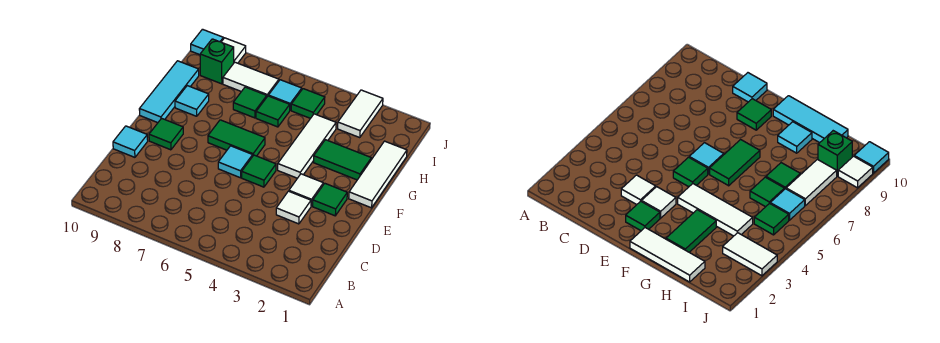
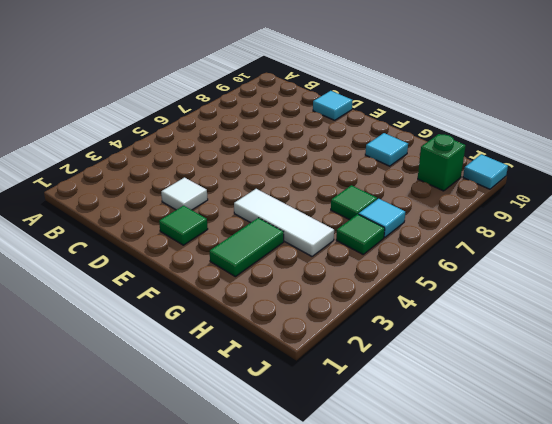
none -> white tile E3 level 1
none -> green tile E5 level 1
none -> cyan tile E6 level 1

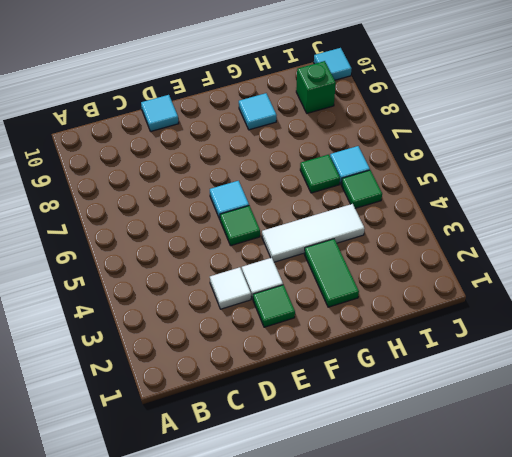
none -> green tile E9 level 1
none -> white tile F1:H1 level 1
none -> green tile F6:F7 level 1

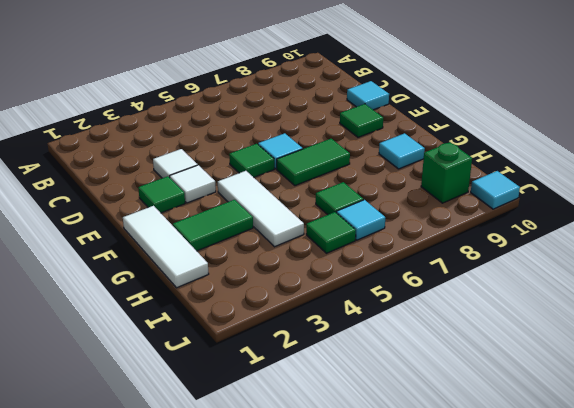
none -> cyan tile F10:H10 level 1
none -> green tile H7 level 1
none -> white tile I3:J3 level 1

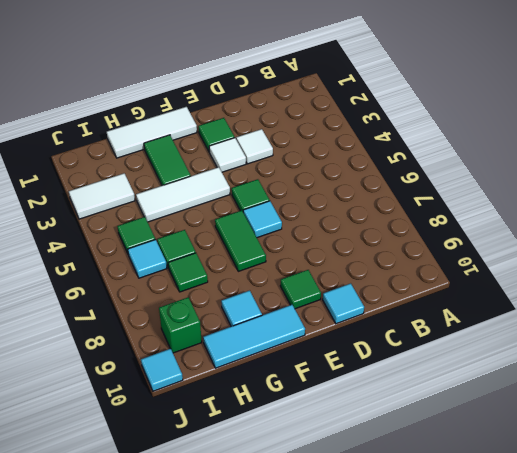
none -> white tile I7:I8 level 1
none -> white tile J9 level 1

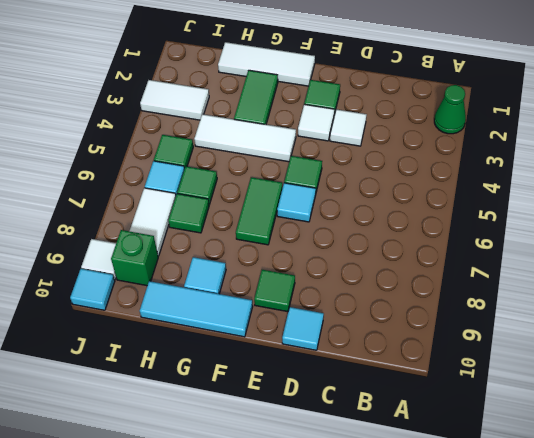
green cone A2 level 1 -> none

